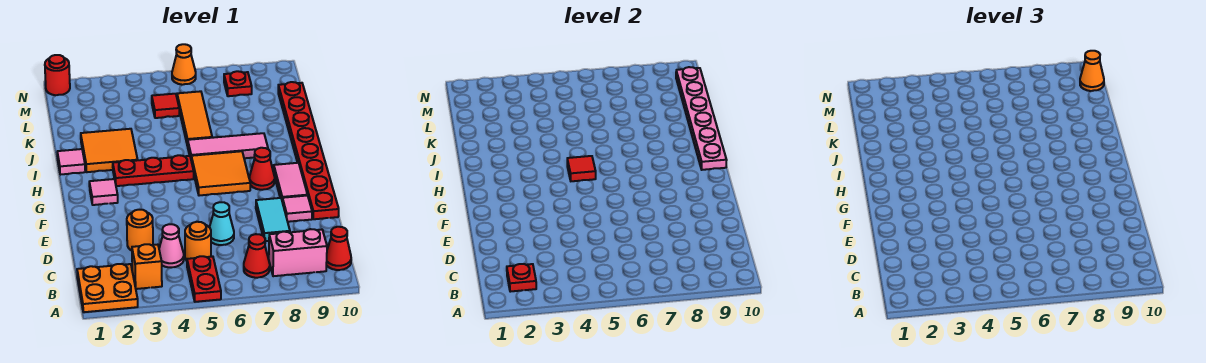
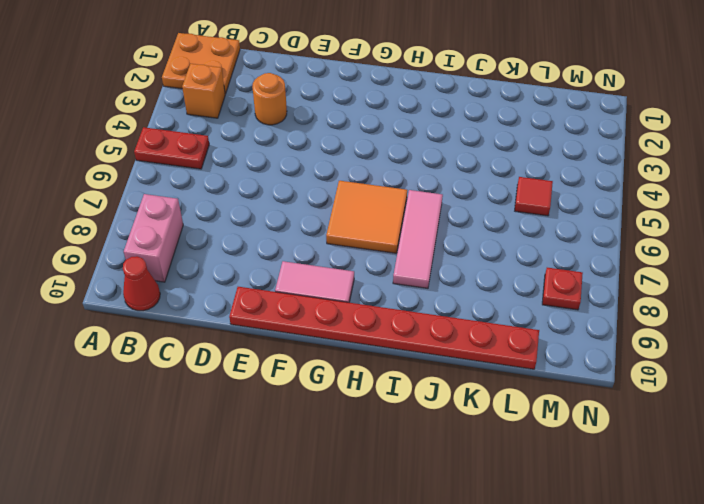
none -> red cone B7 level 1
none -> pink cone C4 level 1
none -> orange round brick C5 level 1
none -> cyan cone D6 level 1

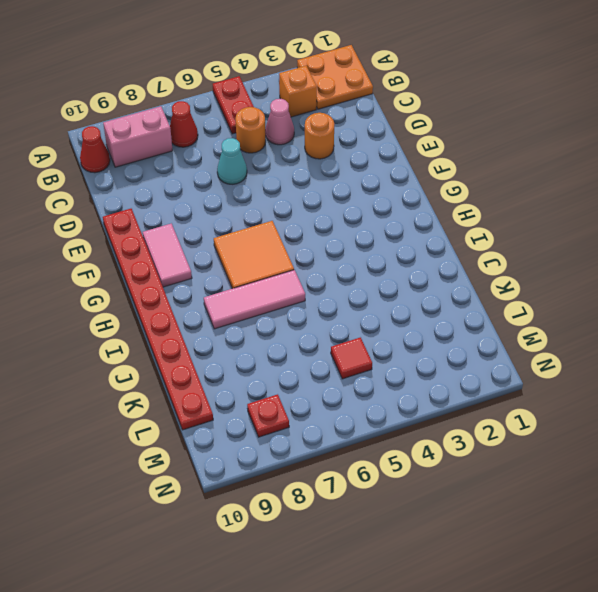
none -> cyan tile D8:E8 level 1
none -> pink tile E9 level 1
none -> pink tile G2 level 1
none -> red cone G8 level 1

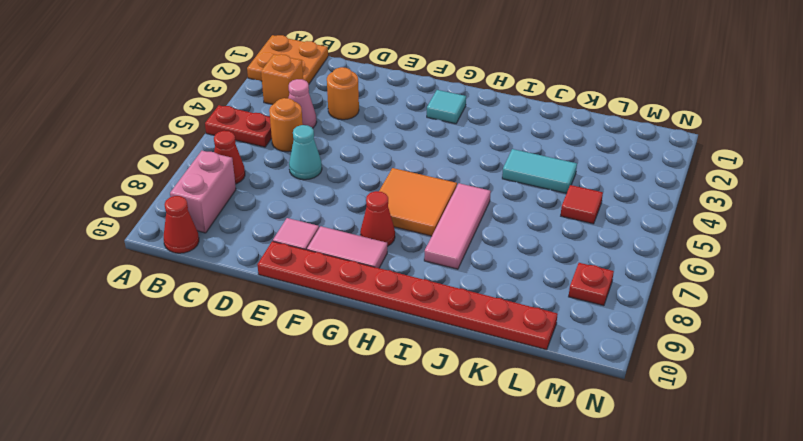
cyan tile G2 level 1 -> pink tile G2 level 1
cyan tile J4:K4 level 1 -> cyan tile D8:E8 level 1
none -> red plate H3:H5 level 1
none -> pink tile I1 level 1
none -> orange tile I2:J3 level 1
none -> orange tile J6:L6 level 1

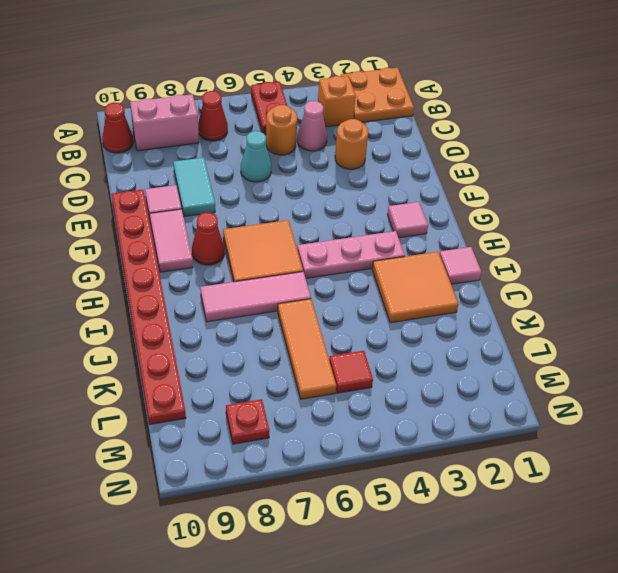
pink plate H3:H5 level 1 -> red plate H3:H5 level 1
none -> red round brick N1 level 1
none -> orange cone N6 level 1
none -> red plate B2 level 2
none -> red tile H5 level 2

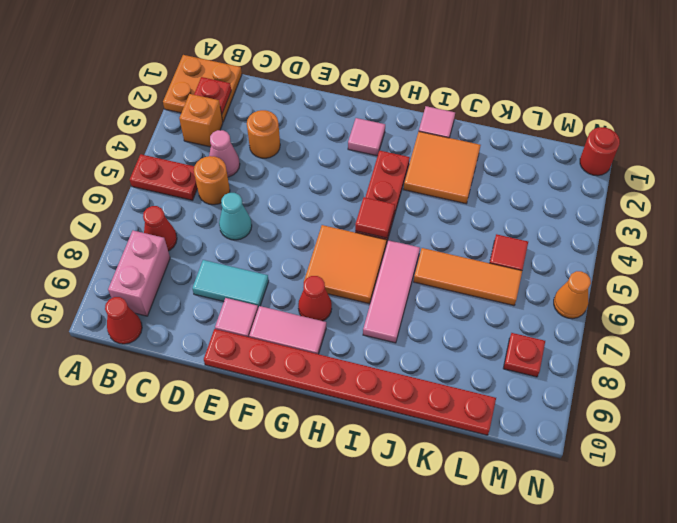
none -> pink plate H10:M10 level 2
none -> orange cone M10 level 3

